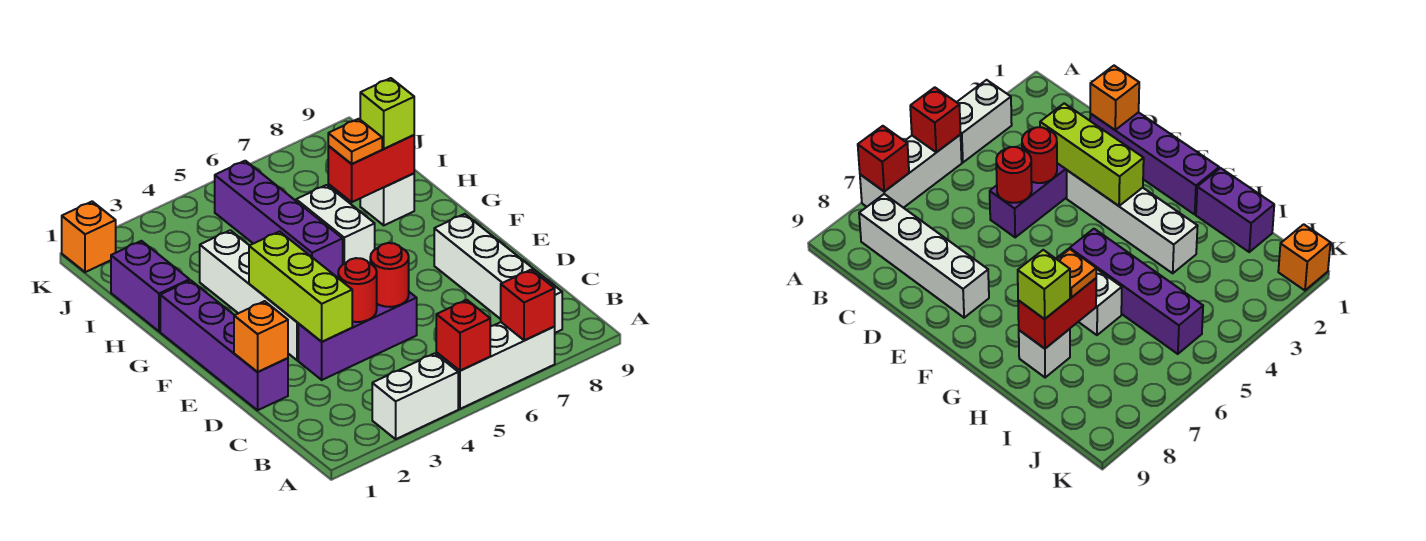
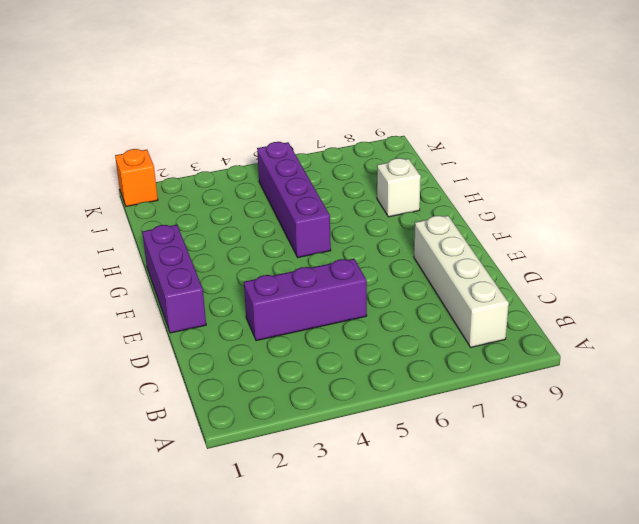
purple brick E1:G1 level 1 -> purple brick D1:G1 level 1
none -> white brick A3:A4 level 1
none -> white brick A5:A7 level 1
none -> white brick E3:H3 level 1

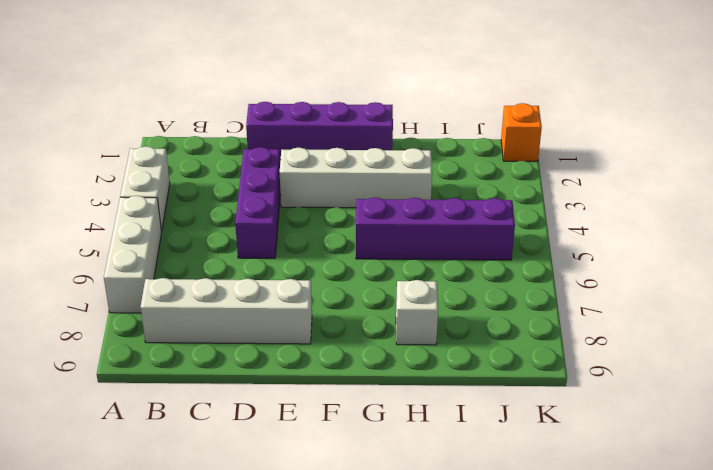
none -> white brick G6:H6 level 1
none -> purple brick H1:I1 level 1
none -> red brick A5 level 2

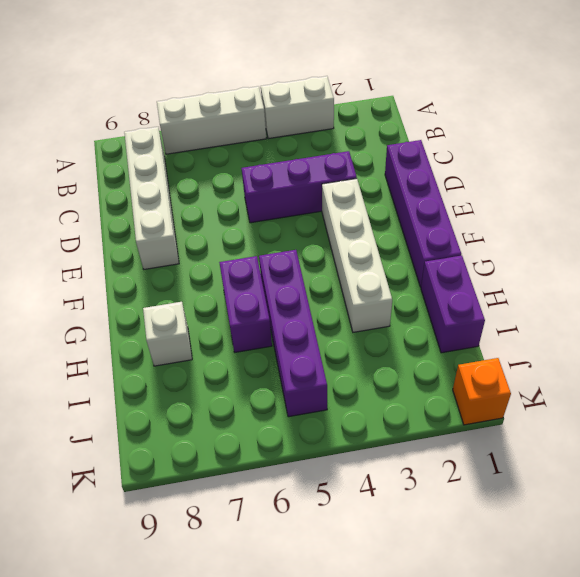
purple brick G6:H6 level 1 -> white brick G6:H6 level 1
none -> red brick A5 level 2
none -> red brick A7 level 2
none -> orange brick D1 level 2

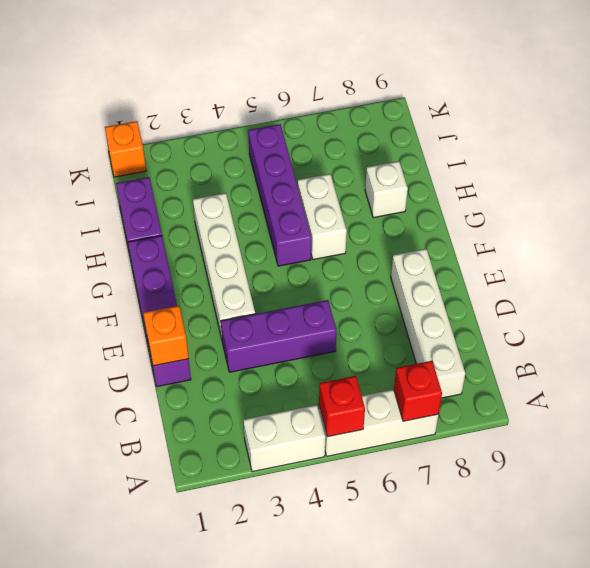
none -> lime brick D3:F3 level 2
none -> red round brick D4 level 2
none -> red round brick D5 level 2

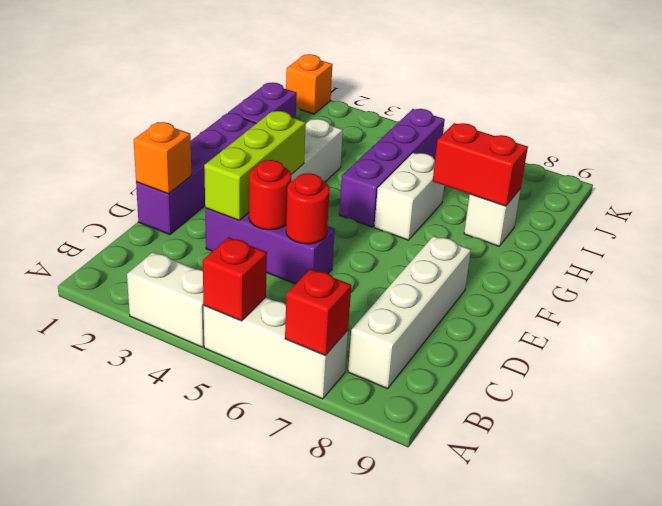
none -> orange plate H7 level 3
none -> lime brick H8 level 3

